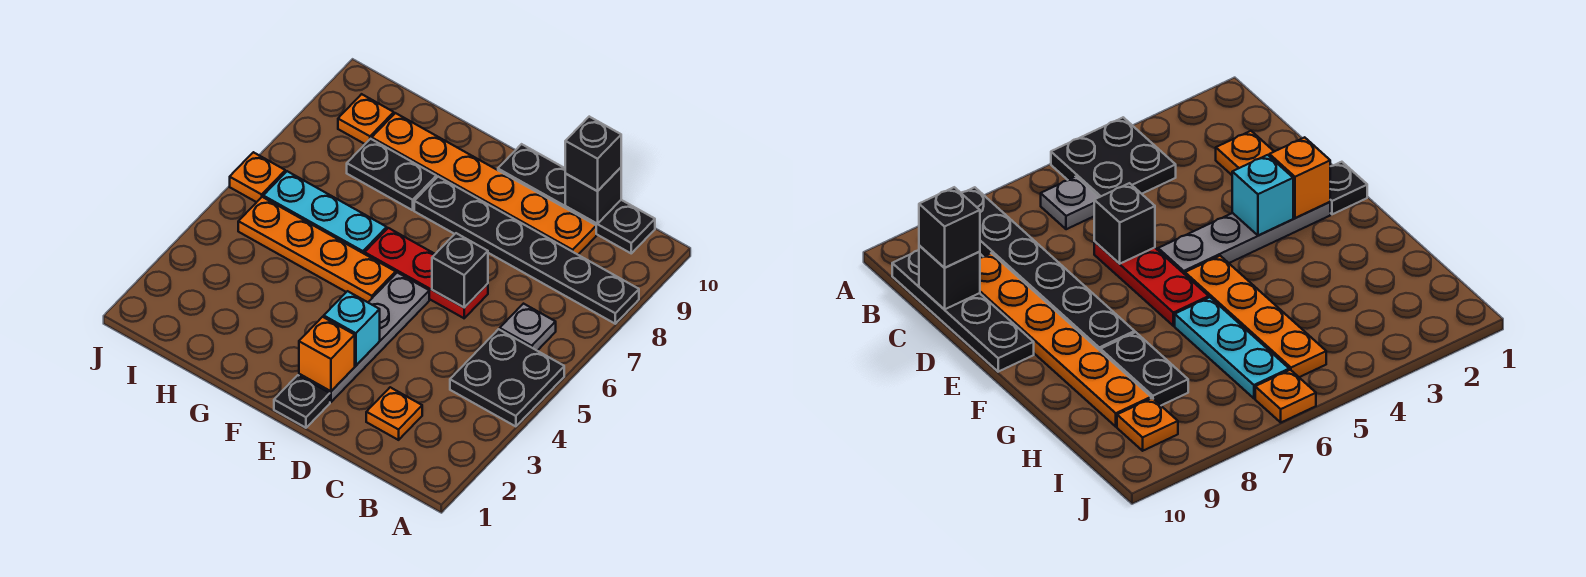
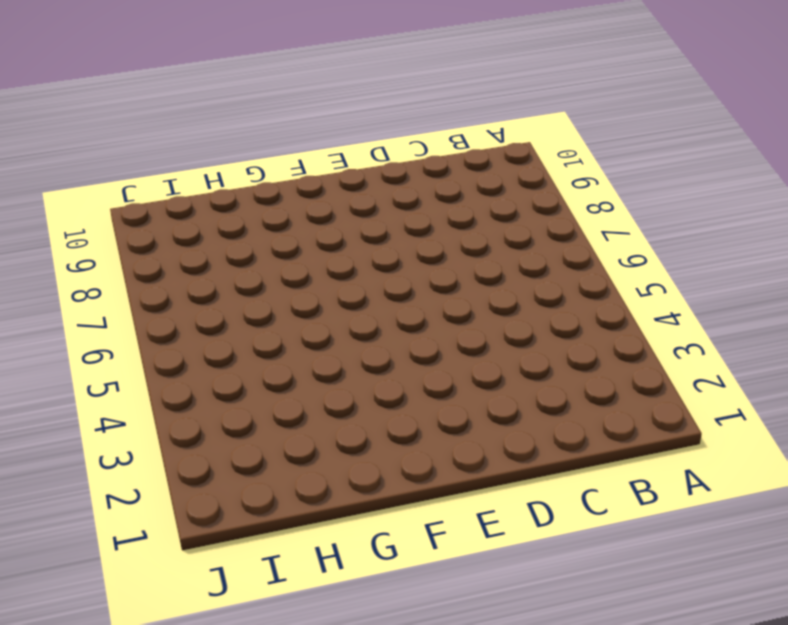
none -> black plate A4:B5 level 1
none -> black plate A8:F8 level 1
none -> grey plate B6 level 1

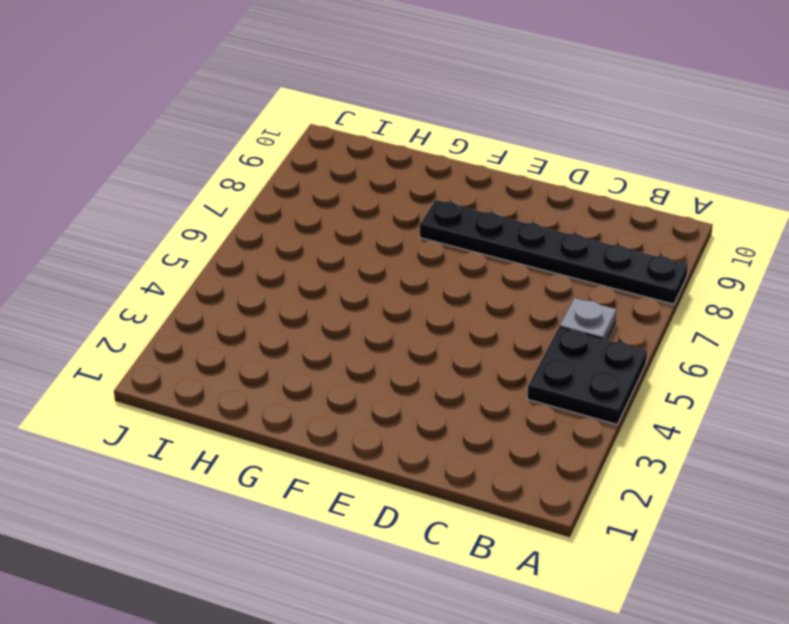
none -> black plate B10:E10 level 1
none -> orange plate C2 level 1
none -> orange plate C9:H9 level 1

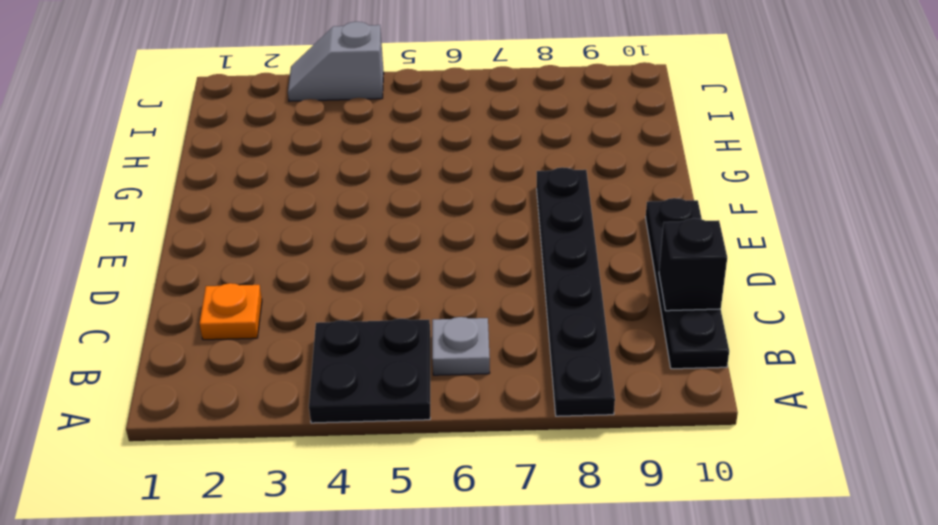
grey slope J3:J4 level 1 top 4 -> none
none -> orange plate C9:H9 level 1
none -> red plate D6:F6 level 1
none -> black plate E1 level 1

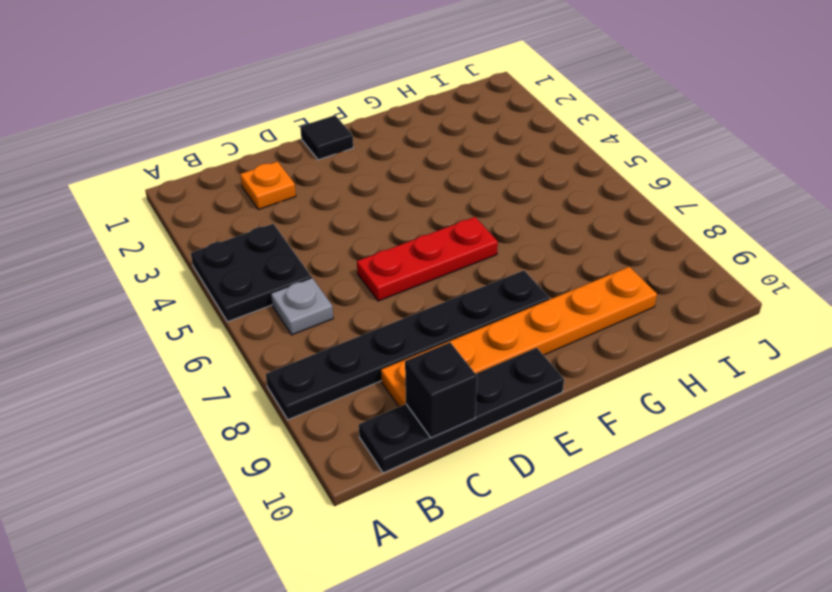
black tile E1 level 1 -> black plate E1 level 1
none -> grey plate E2:E5 level 1
none -> orange plate F5:I5 level 1
none -> cyan plate G6:I6 level 1

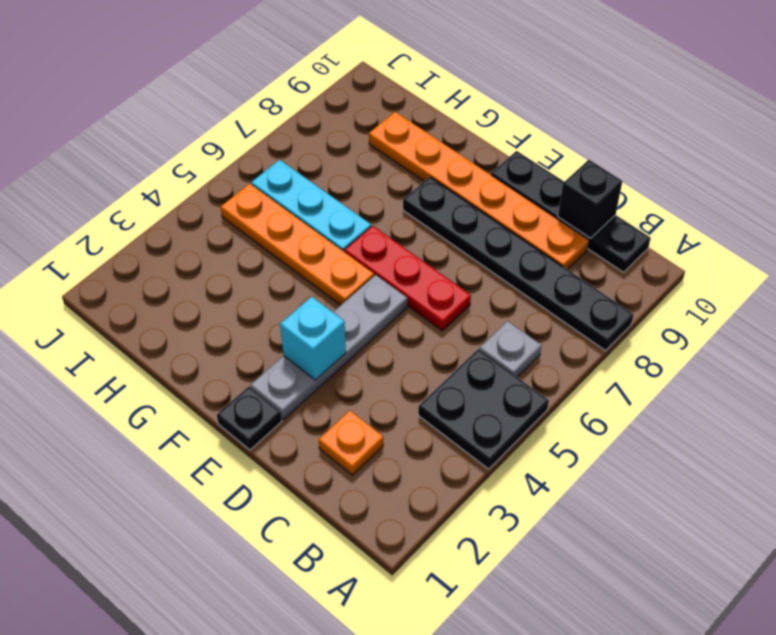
none -> black plate G8:H8 level 1
none -> orange plate I9 level 1
none -> orange plate J6 level 1

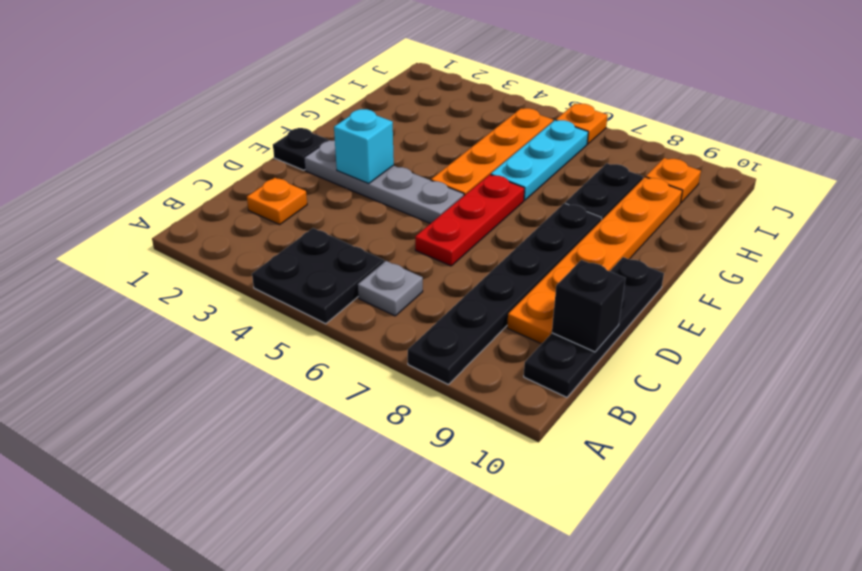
none -> black brick D6 level 2
none -> orange brick E2 level 2
none -> black brick C10 level 3

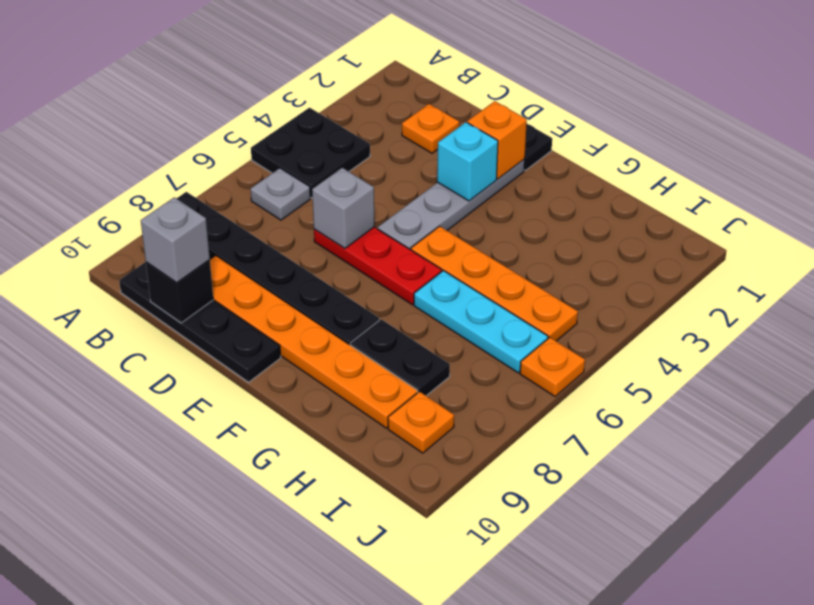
grey brick C10 level 3 -> black brick C10 level 3
grey brick D6 level 2 -> black brick D6 level 2

